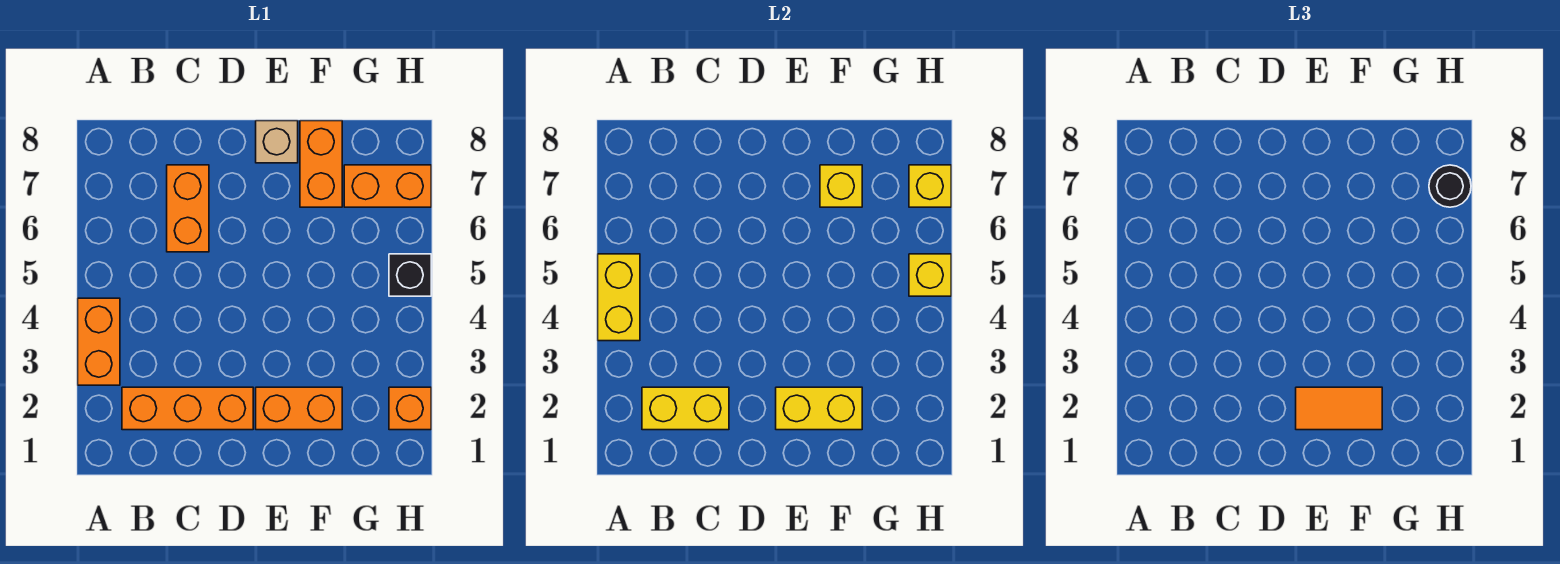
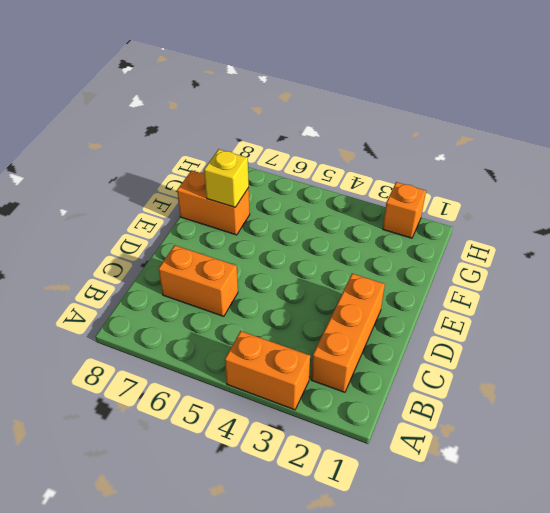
none -> orange brick E2:F2 level 1
none -> tan brick E8 level 1
none -> orange brick G7:H7 level 1

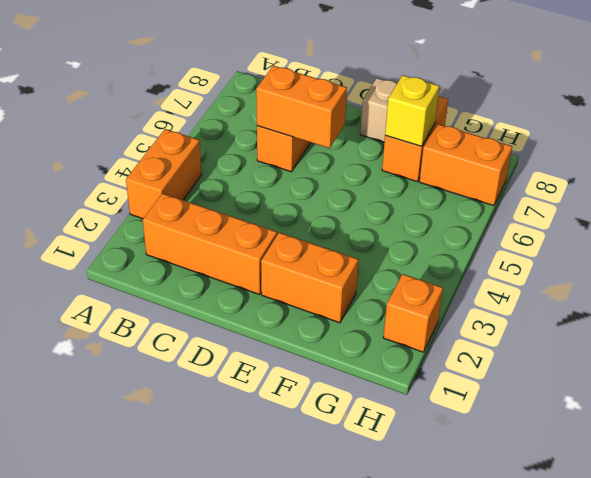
orange brick C6:D6 level 2 -> none
none -> black brick H5 level 1
none -> yellow brick A4:A5 level 2
none -> yellow brick B2:C2 level 2

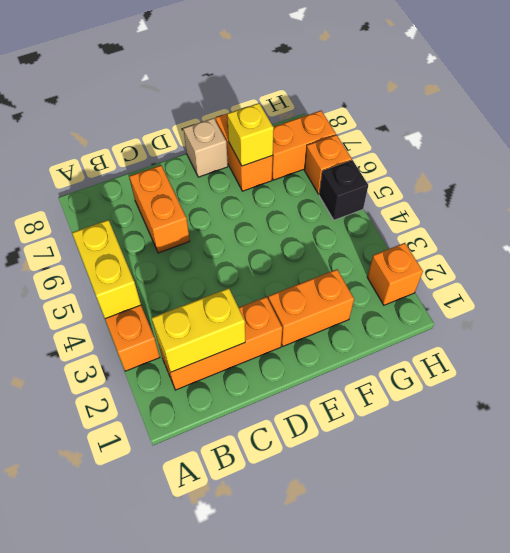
orange brick H6 level 1 -> none
none -> yellow brick E2:F2 level 2
none -> yellow brick H5 level 2
none -> yellow brick H7 level 2

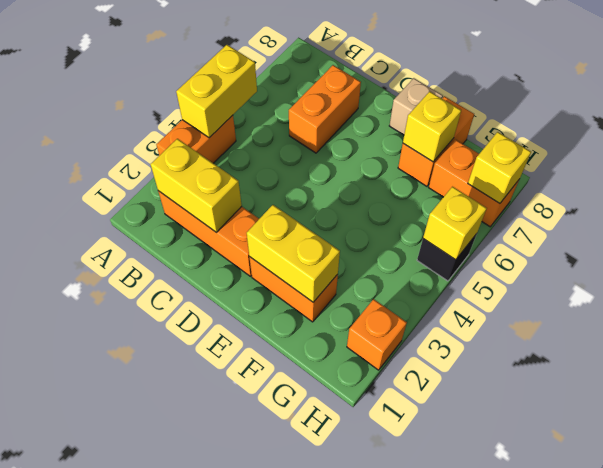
none -> orange tile E2:F2 level 3
none -> black round brick H7 level 3

